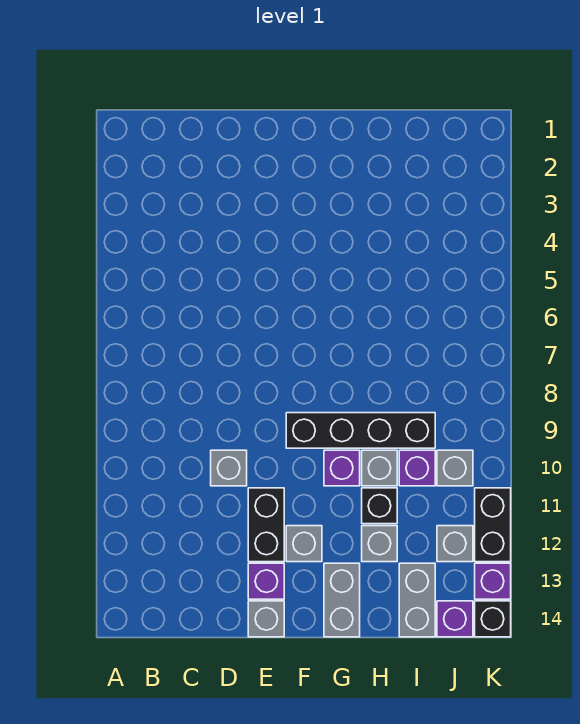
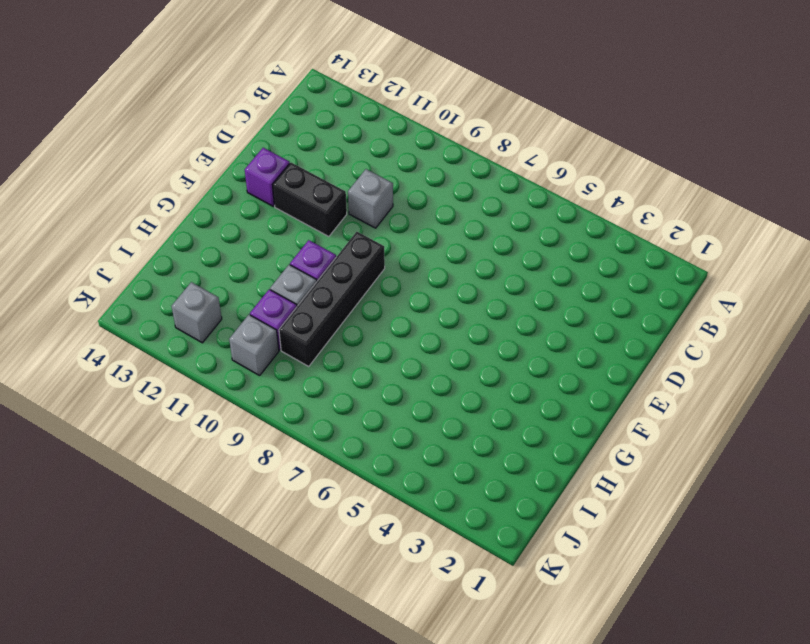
none -> grey brick E14 level 1
none -> grey brick F12 level 1
none -> grey brick G13:G14 level 1

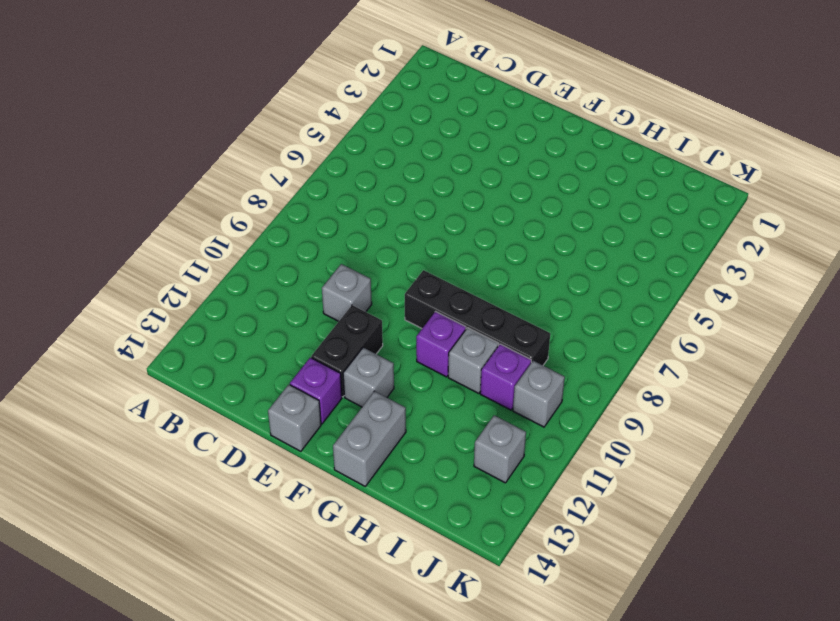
none -> black brick H11 level 1
none -> grey brick H12 level 1
none -> grey brick I13:I14 level 1

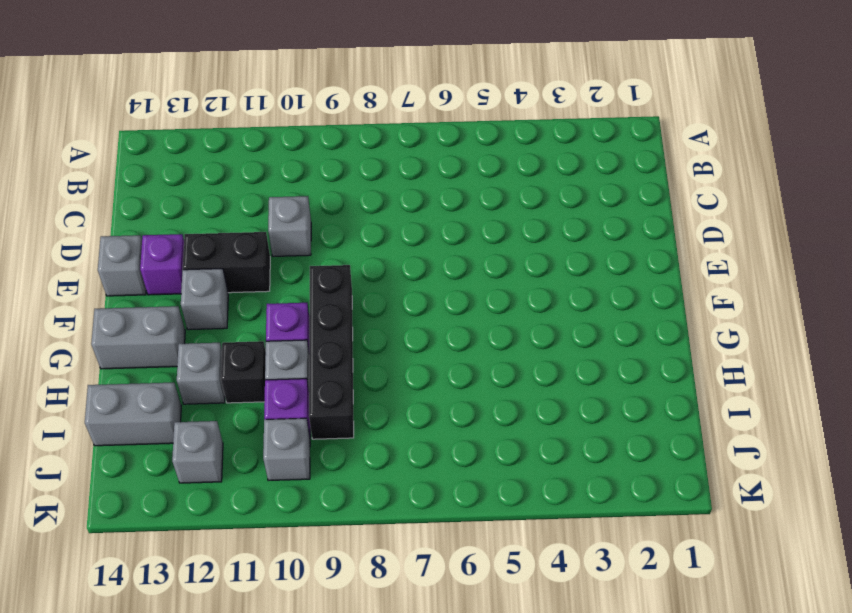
none -> purple brick J14 level 1
none -> black brick K11:K12 level 1
none -> purple brick K13 level 1

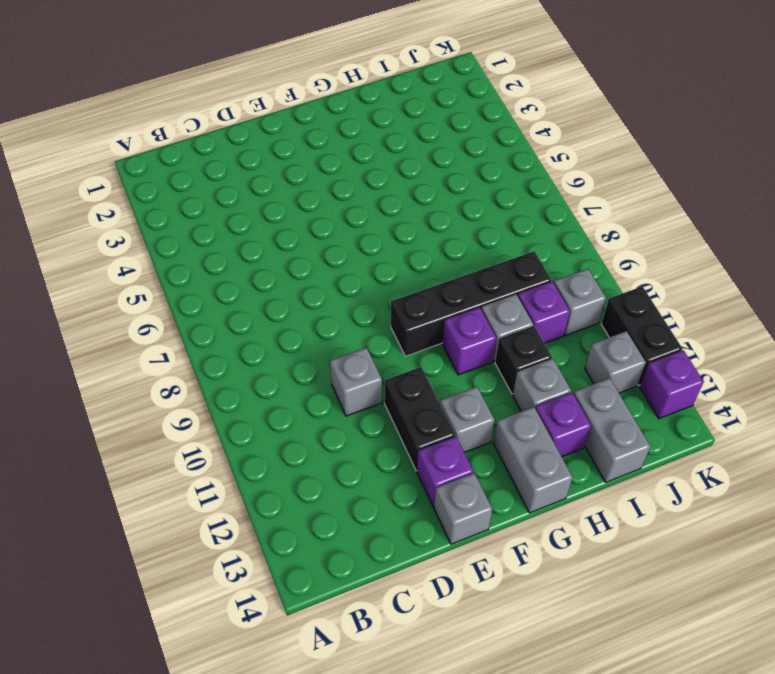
purple brick H13 level 1 -> purple brick J14 level 1
none -> black brick K14 level 1

